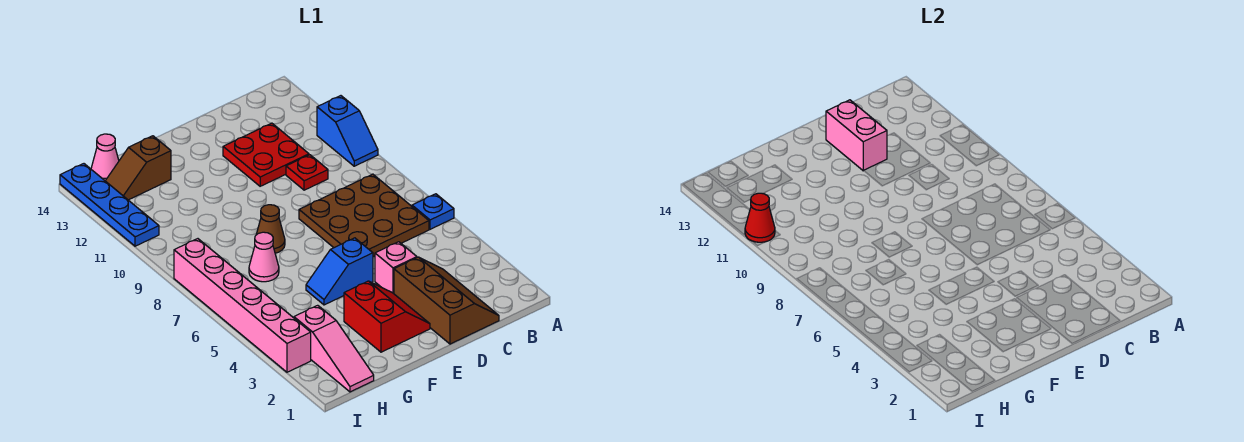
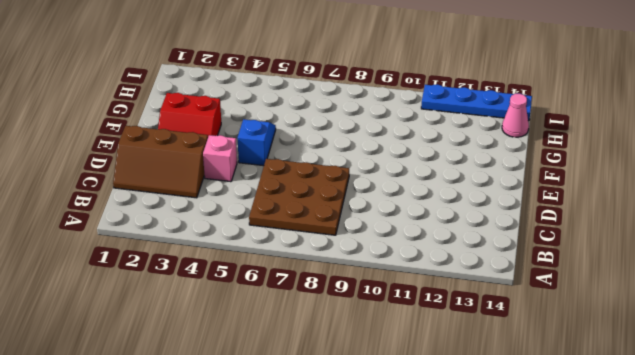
none -> blue plate A6 level 1
none -> blue slope A10:A11 level 1 top 11
none -> red plate C10 level 1

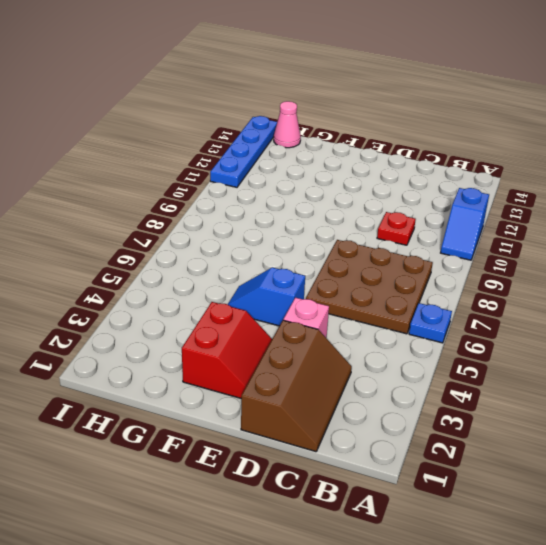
none -> red plate C11:D12 level 1
none -> brown cone F8 level 1
none -> pink cone G7 level 1

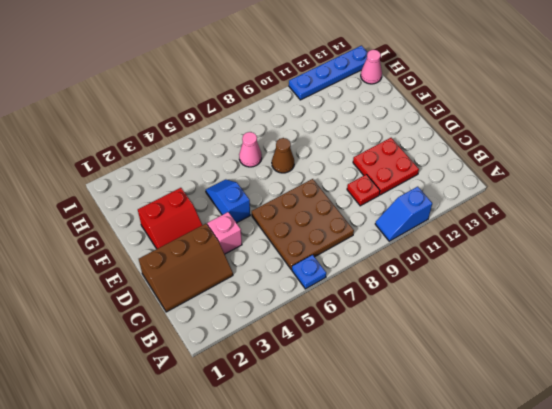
none -> brown slope G13:H13 level 1 top G
none -> pink slope H1:H3 level 1 top 3
none -> pink brick I3:I8 level 1

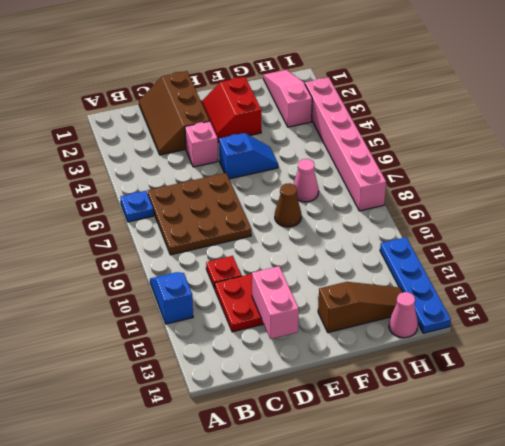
brown slope F13:H13 level 1 top F -> brown slope G13:H13 level 1 top G
none -> red cone I11 level 2

